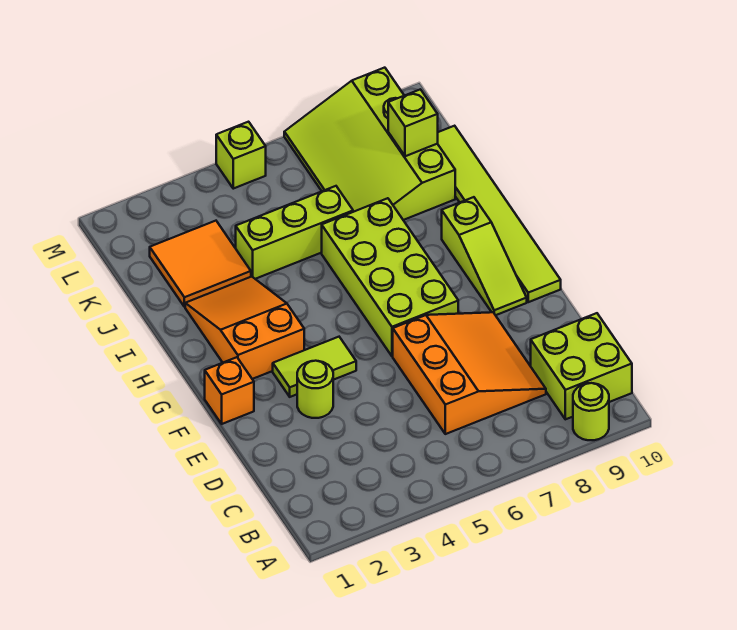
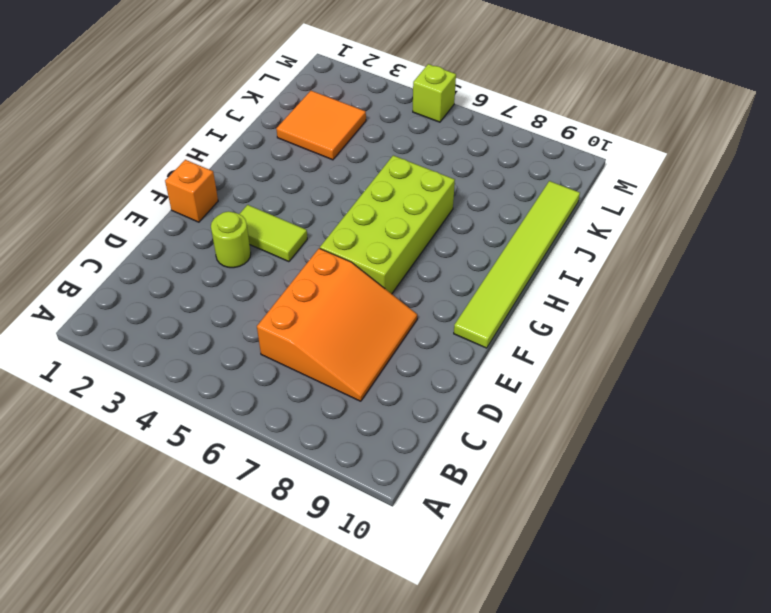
none -> lime round brick A9 level 1
none -> lime brick B9:C10 level 1
none -> lime slope F9:H9 level 1 top H

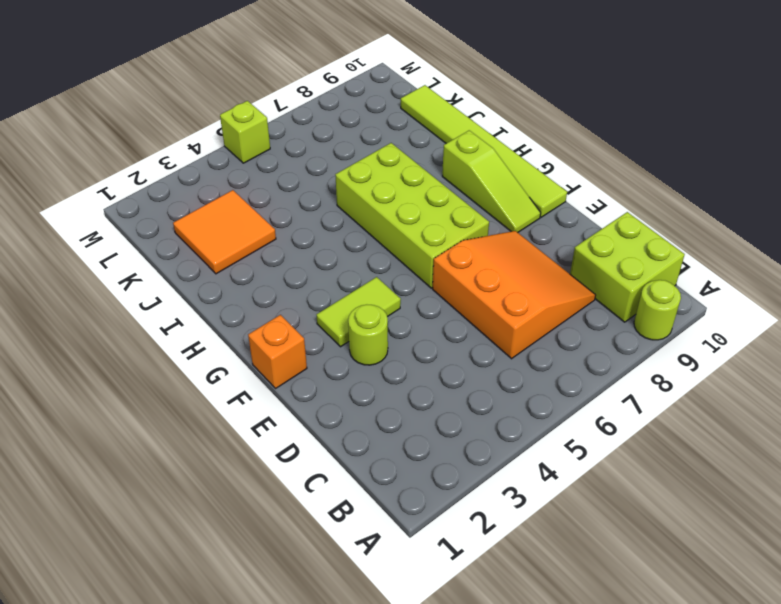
none -> orange slope G2:I3 level 1 top G
none -> lime brick J4:J6 level 1
none -> lime slope J7:M9 level 1 top 9

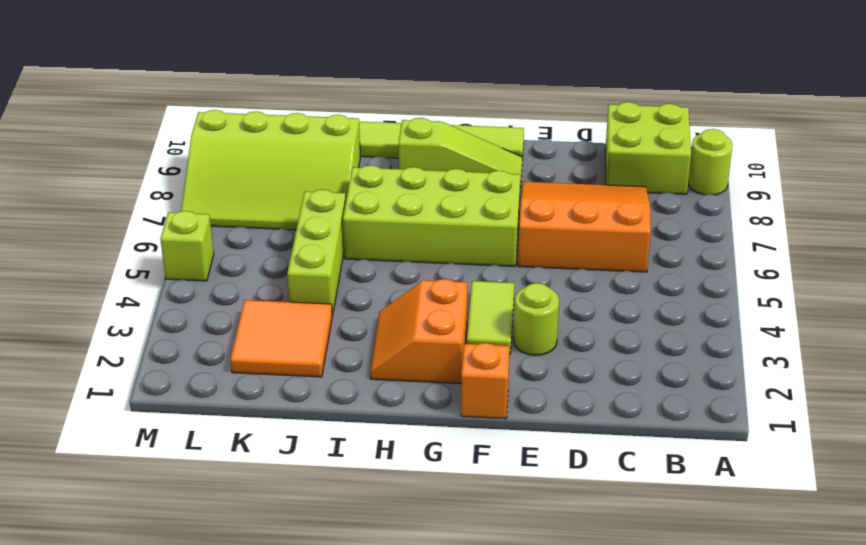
orange slope G2:H3 level 1 top G -> orange slope G2:I3 level 1 top G
none -> lime brick K9 level 2

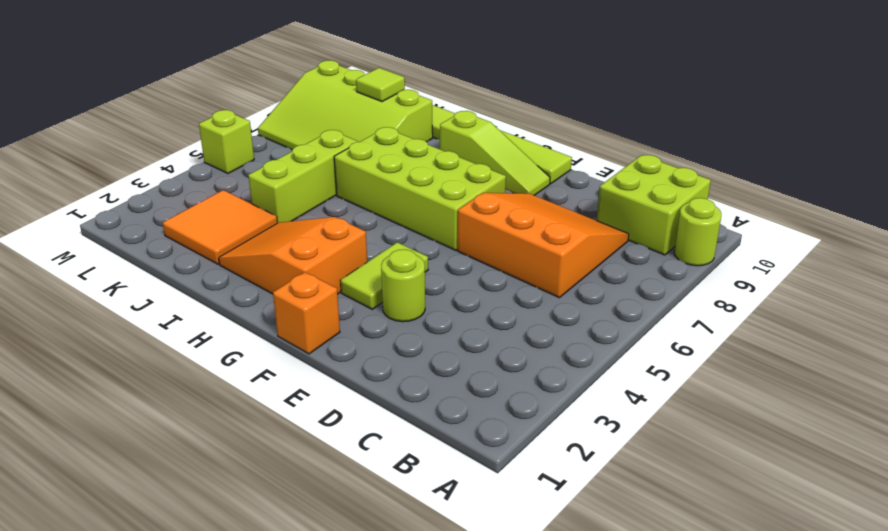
lime tile K9 level 2 -> lime brick K9 level 2

